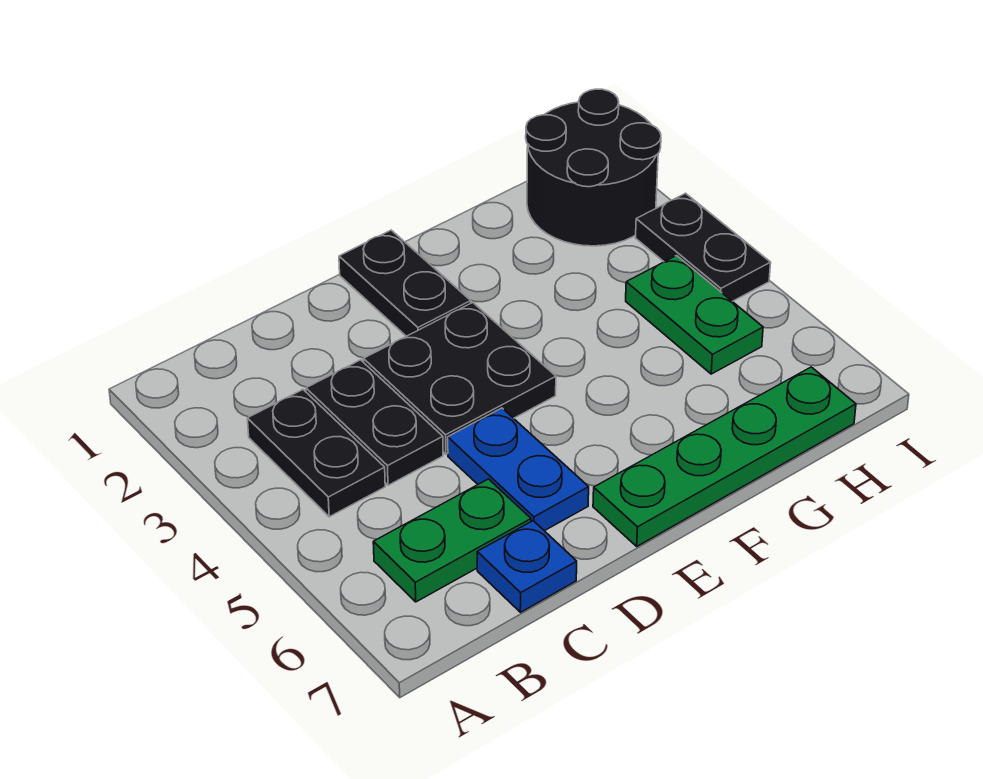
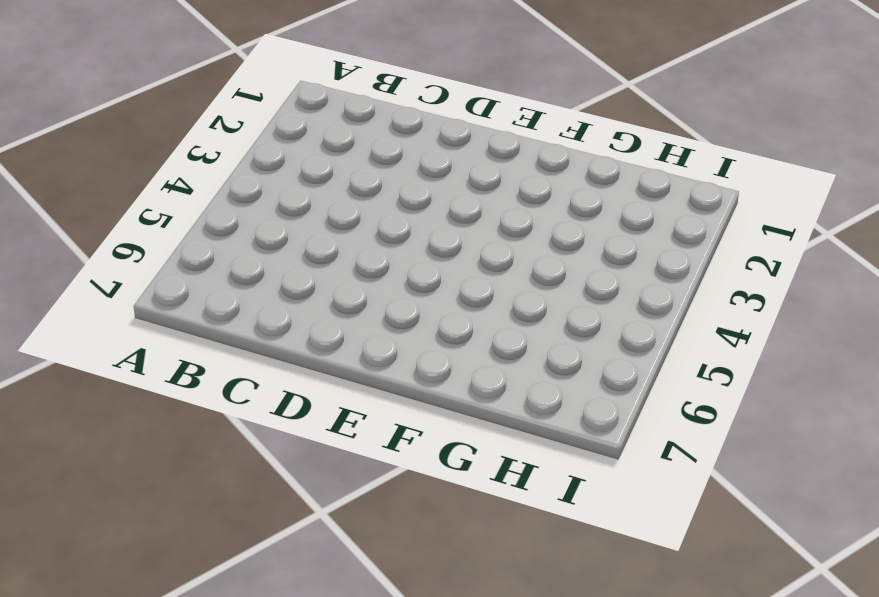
none -> black plate B3:B4 level 1
none -> green plate B6:C6 level 1

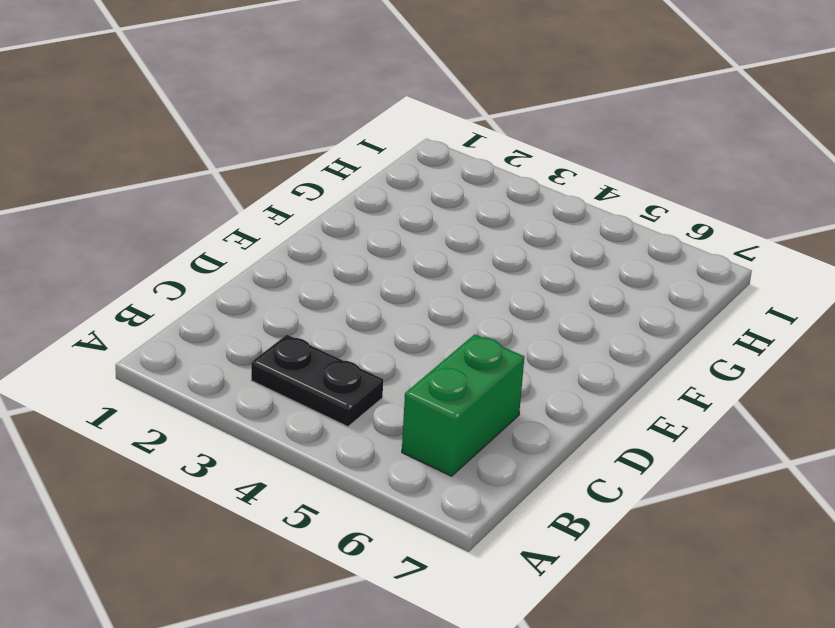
green brick B6:C6 level 1 -> green plate B6:C6 level 1
none -> black plate C3:C4 level 1
none -> blue plate C7 level 1

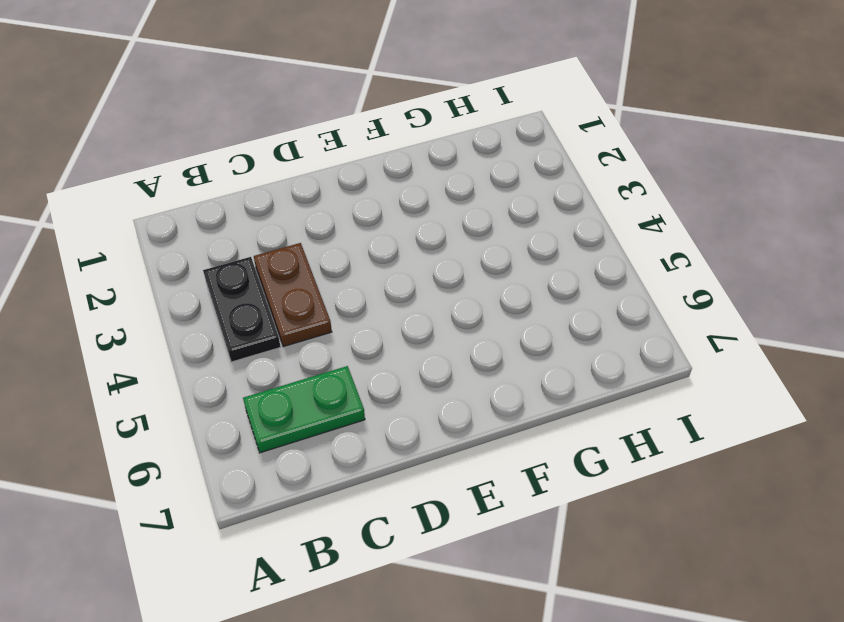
brown plate C3:C4 level 1 -> black plate C3:C4 level 1
none -> blue plate C7 level 1
none -> black plate D3:E4 level 1

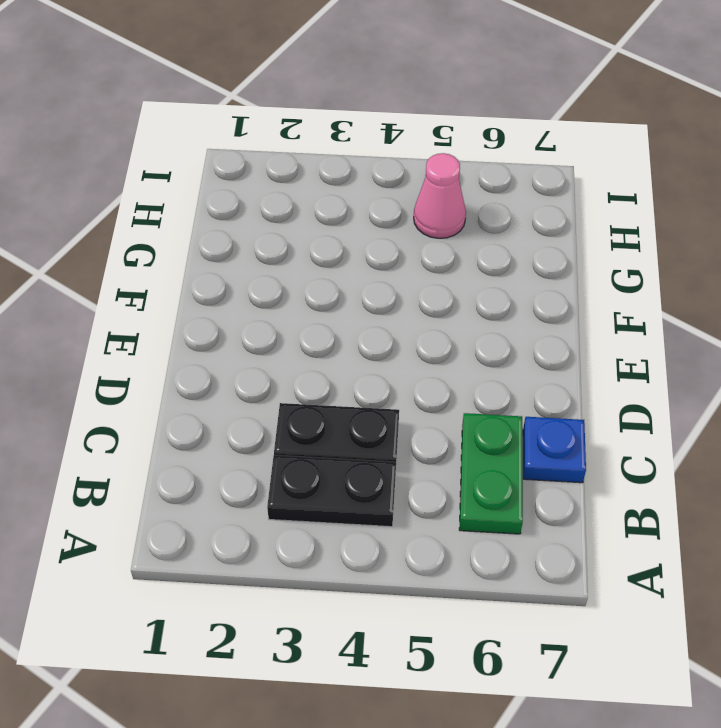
pink cone H5 level 1 -> green plate H4:H5 level 1
none -> black plate D3:E4 level 1
none -> blue plate D5:D6 level 1

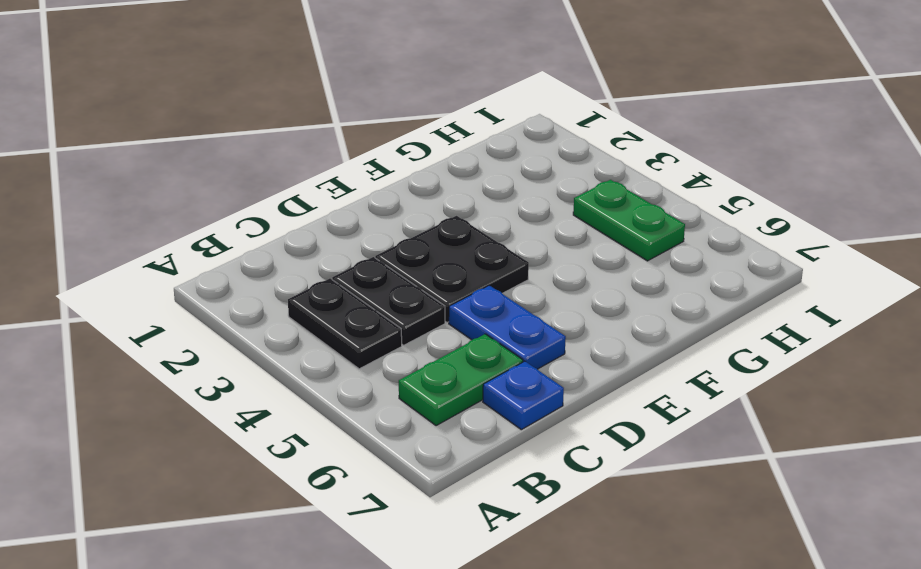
none -> black plate E1:E2 level 1
none -> green plate E7:H7 level 1

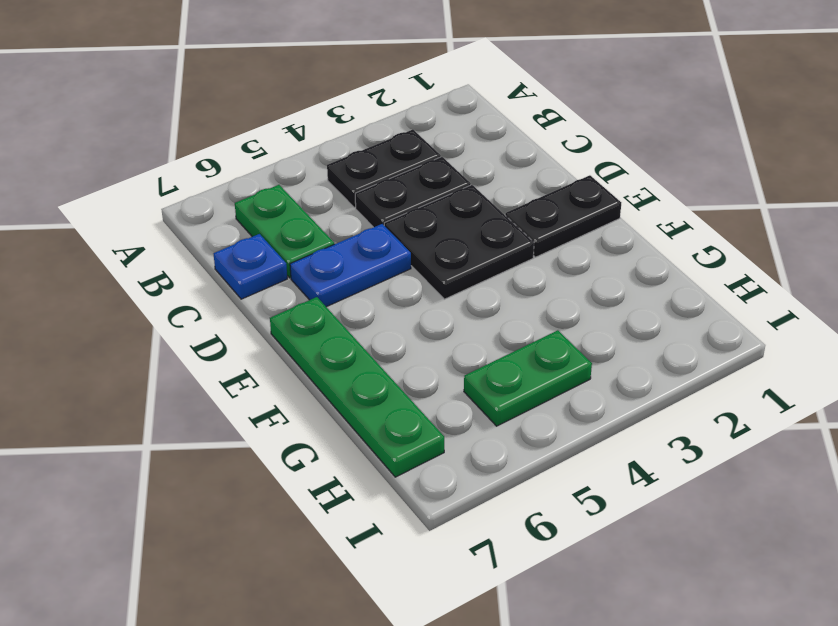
none -> black round brick H1:I2 level 1
none -> black plate I3:I4 level 1

